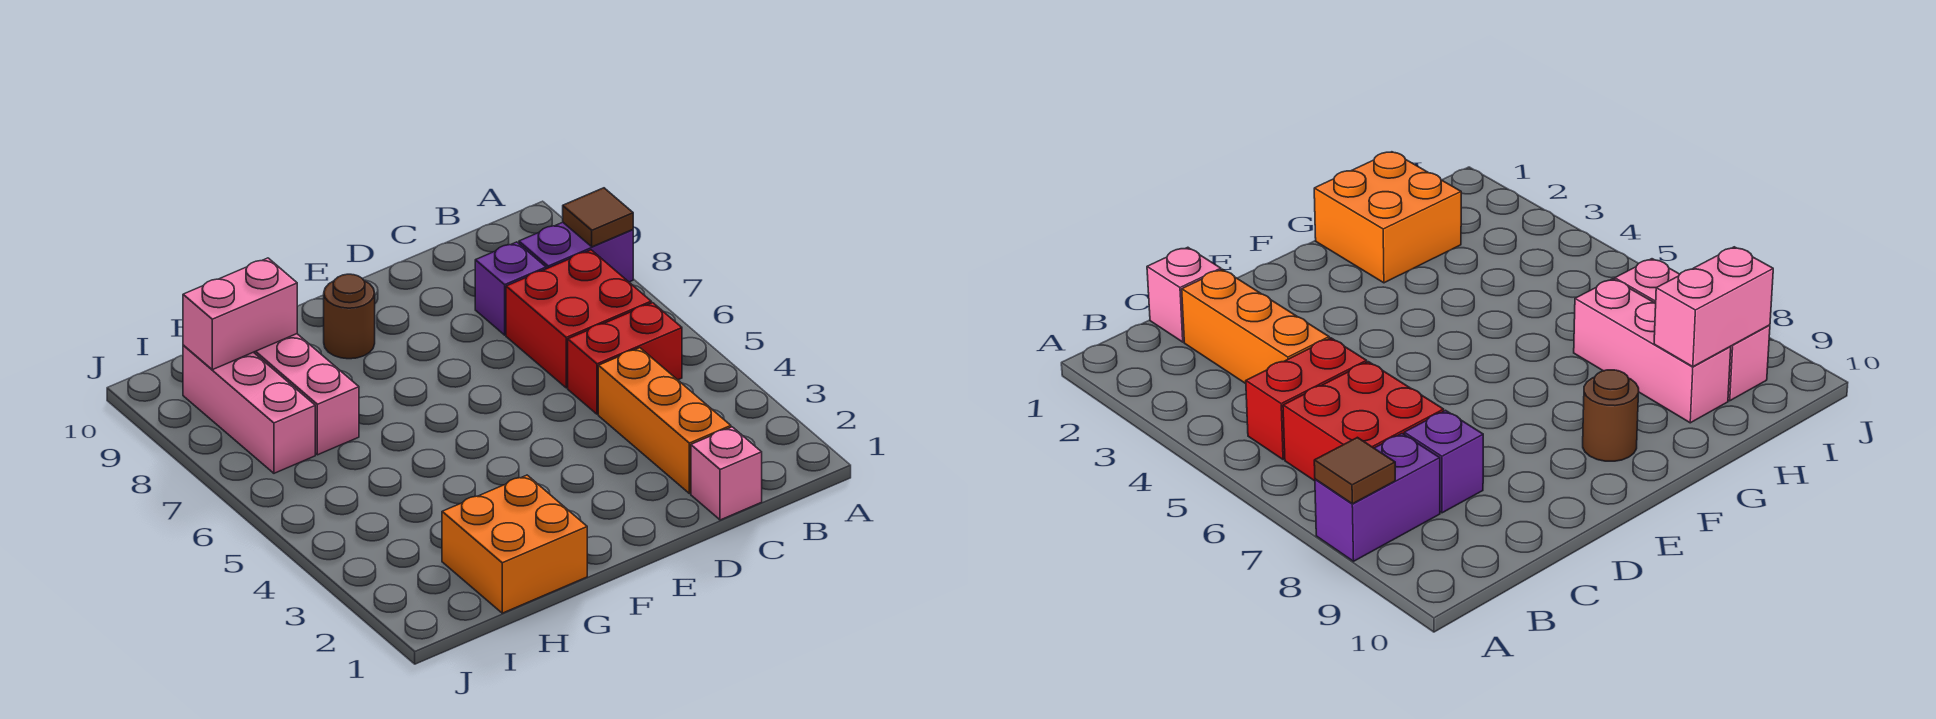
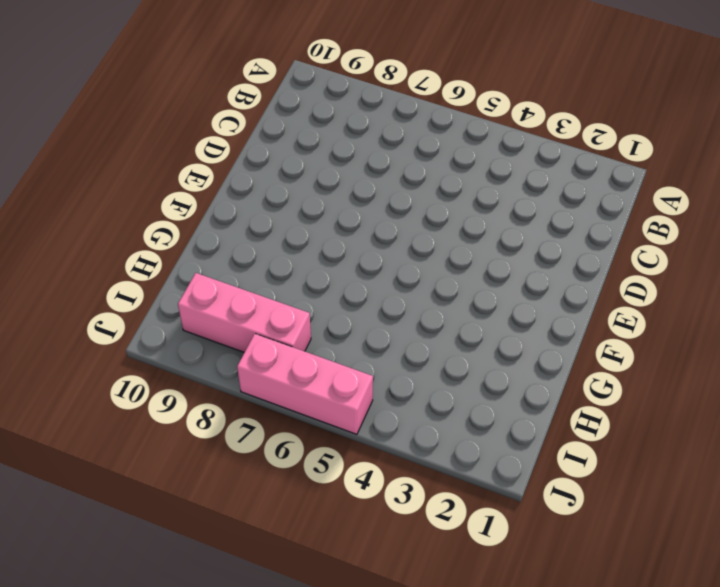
pink brick J5:J7 level 1 -> pink brick H7:H9 level 1
none -> purple brick A8:B8 level 1
none -> red brick B5:C5 level 1
none -> red brick B6:C7 level 1

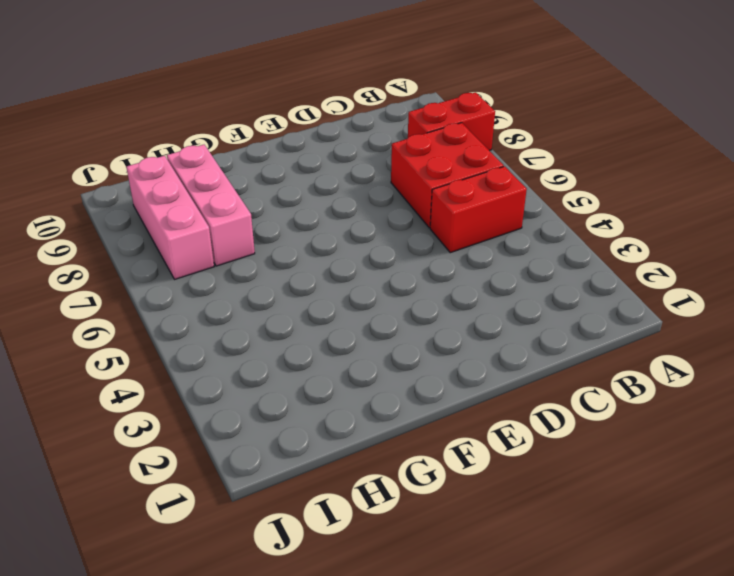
red brick A8:B8 level 1 -> purple brick A8:B8 level 1
none -> pink brick C1 level 1
none -> orange brick C2:C4 level 1
none -> purple brick C8 level 1

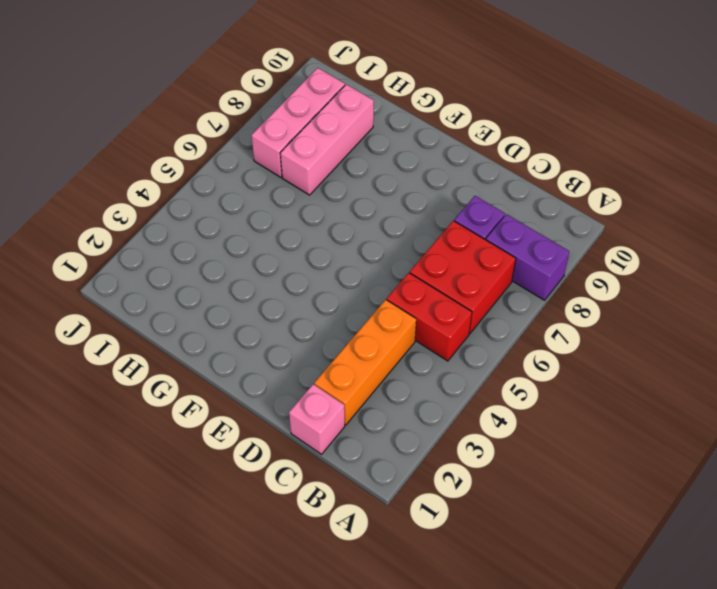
none -> brown round brick F9 level 1
none -> orange brick G1:H2 level 1
none -> brown tile A8 level 2

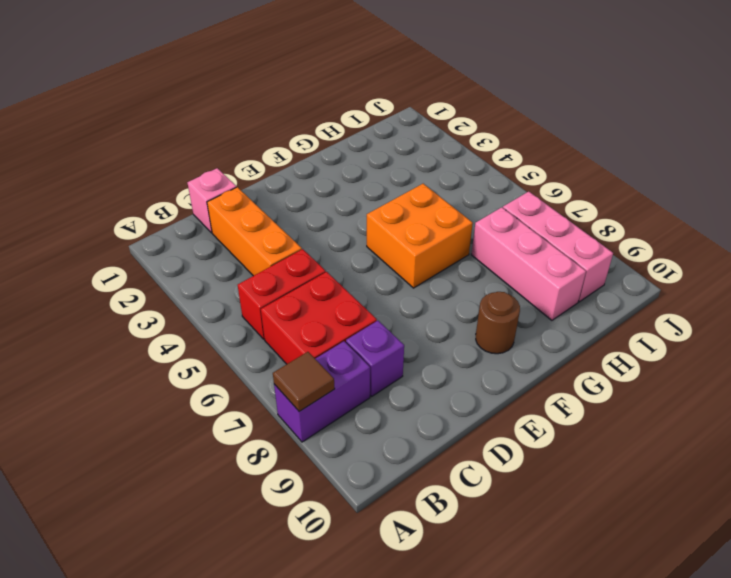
orange brick F5:G6 level 1 -> orange brick G1:H2 level 1
none -> pink brick H9:I9 level 2

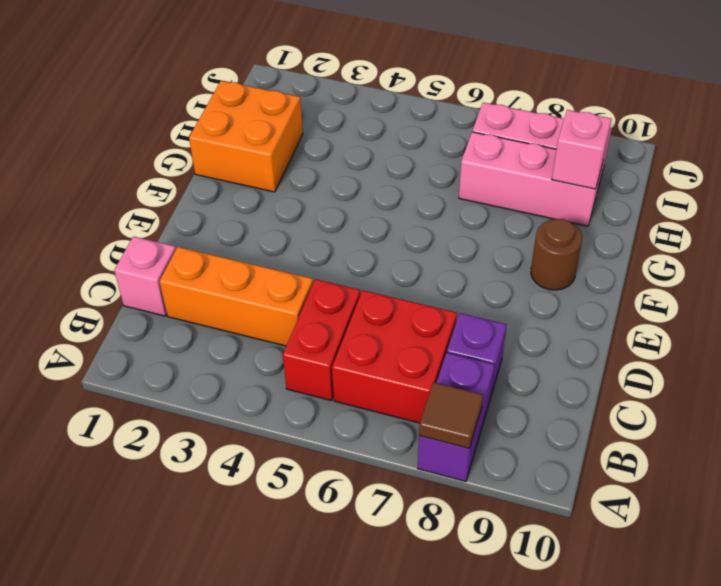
pink brick H9 level 2 -> pink brick H9:I9 level 2

